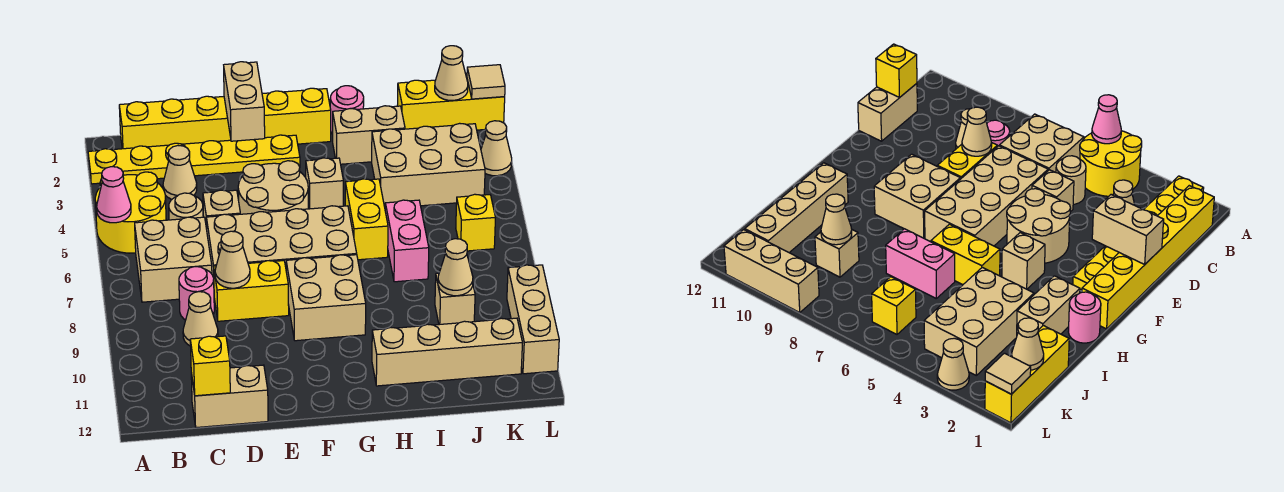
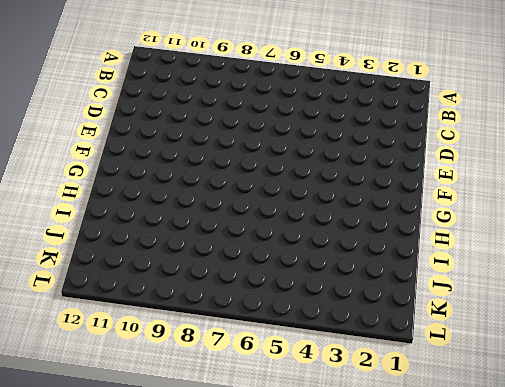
none -> yellow plate A2:F2 level 1
none -> yellow round brick A4:B5 level 1
none -> yellow brick B1:G1 level 1
none -> tan brick B6:C7 level 1

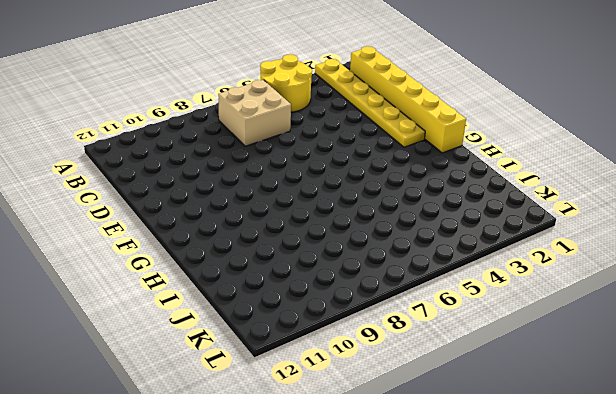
none -> tan cone C3 level 1
none -> tan round brick C5 level 1
none -> pink round brick C8 level 1
none -> tan cone C9 level 1

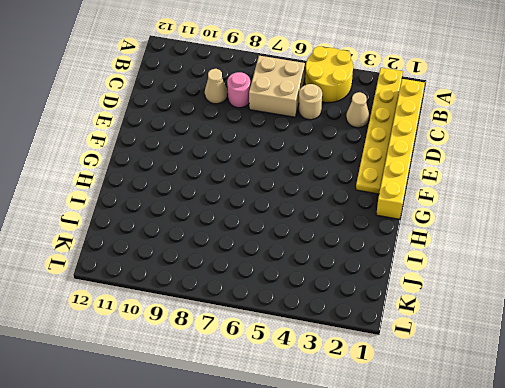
none -> tan brick C12:D12 level 1
none -> tan brick D5 level 1
none -> tan brick D6:G7 level 1
none -> yellow brick D8:E8 level 1

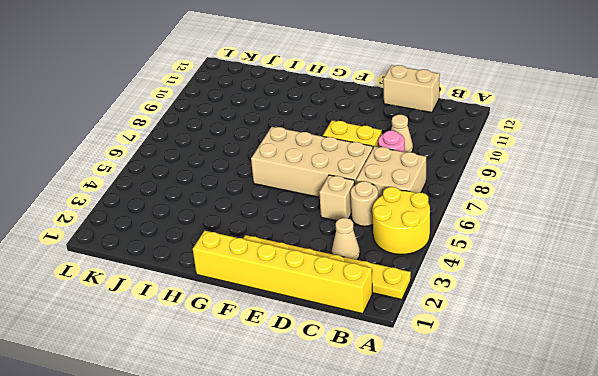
none -> tan round brick E4:F5 level 1
none -> tan brick F8:G9 level 1
none -> tan brick G4 level 1
none -> pink round brick H1 level 1

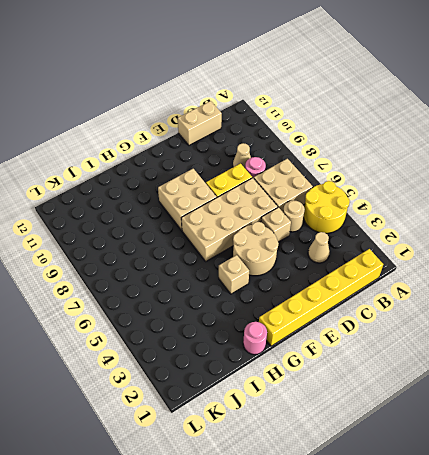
none -> yellow plate A2:F2 level 1
none -> tan brick H2:I2 level 1
none -> yellow brick H5:H6 level 1
none -> tan brick H11:K11 level 1

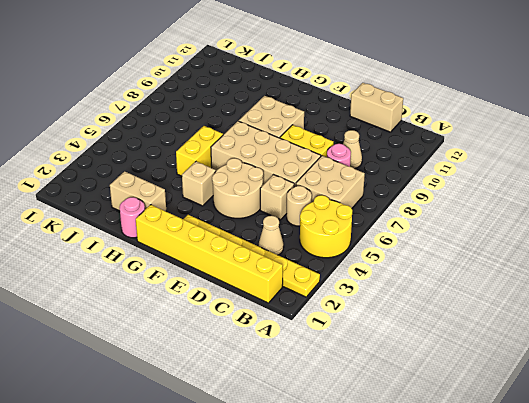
none -> tan brick H11:K11 level 1
none -> tan brick I3:K4 level 1
none -> pink brick I6:I7 level 1
none -> yellow brick J1:L1 level 1

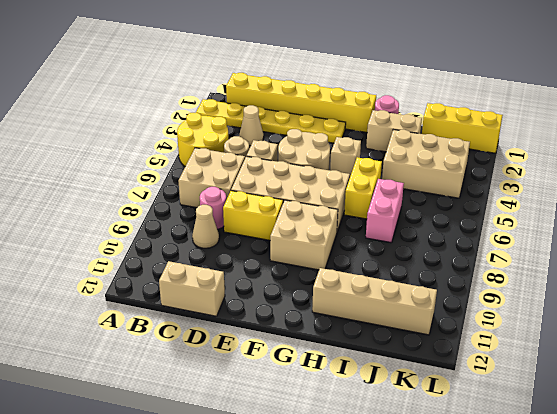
none -> tan brick J9 level 1
none -> yellow brick K6 level 1
none -> tan cone L3 level 1
none -> tan brick L9:L11 level 1

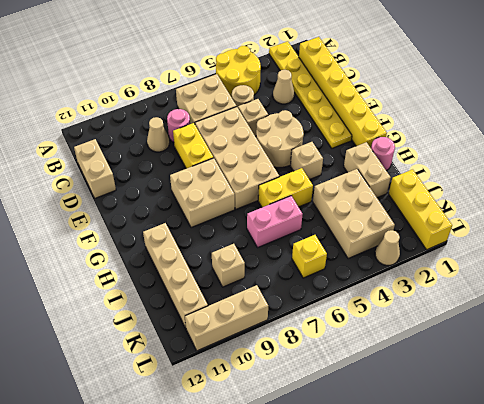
none -> pink cone A5 level 2
none -> yellow brick C12 level 2
none -> tan cone D8 level 2
none -> tan brick E1:E2 level 2

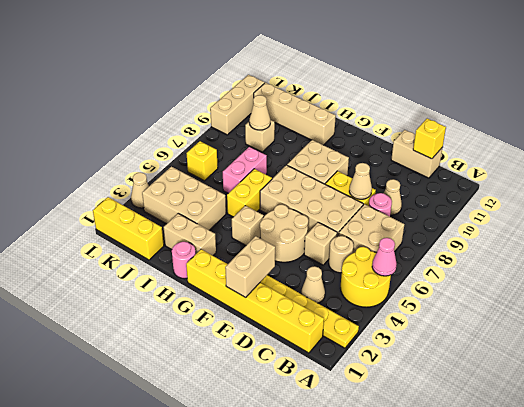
none -> tan cone K1 level 2
none -> tan tile L1 level 2

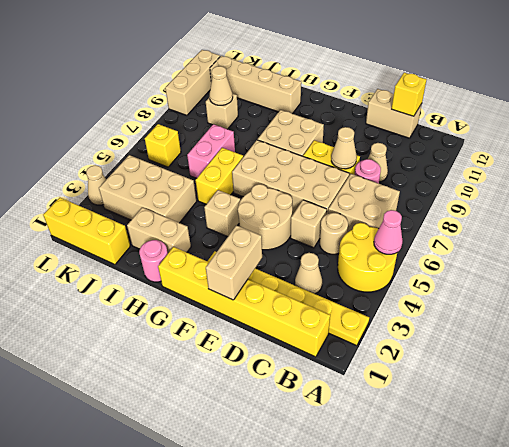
none -> tan cone K1 level 2
none -> tan tile L1 level 2

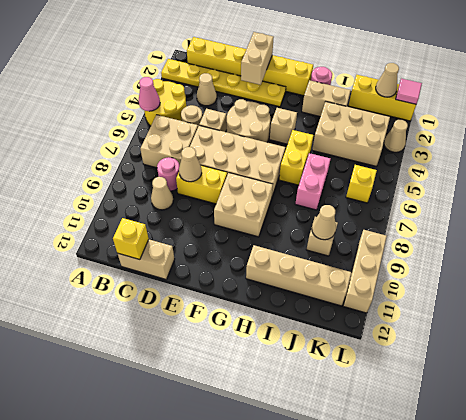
pink tile L1 level 2 -> tan tile L1 level 2

